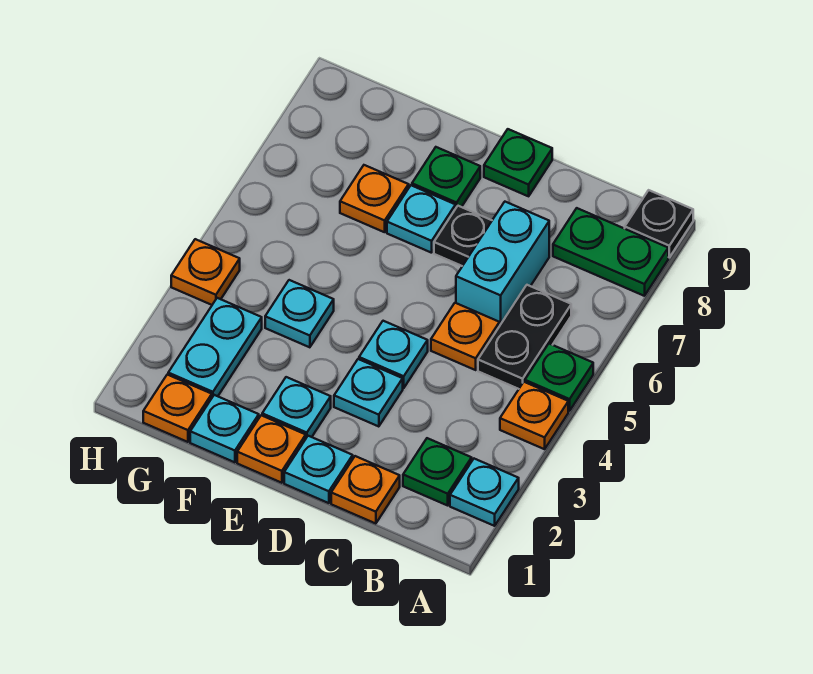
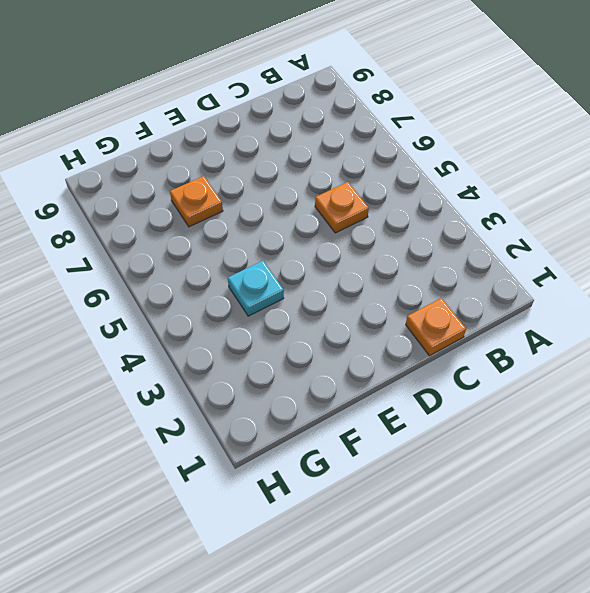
none -> cyan plate A2 level 1
none -> orange plate A4 level 1
none -> green plate A5 level 1

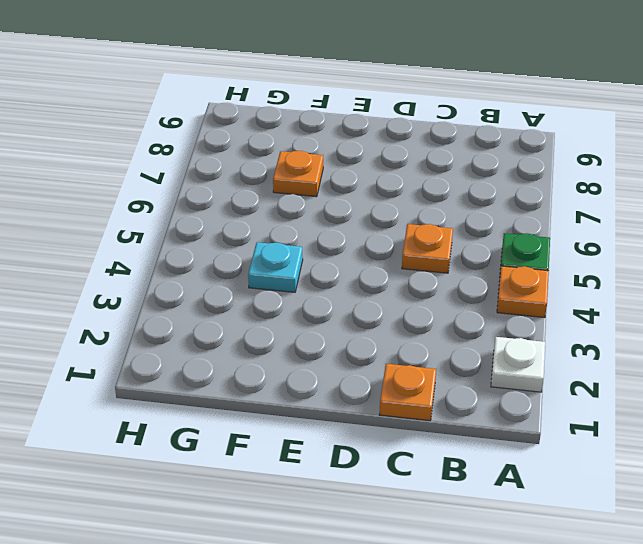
white plate A2 level 1 -> cyan plate A2 level 1
none -> green plate A8:B8 level 1
none -> black plate A9 level 1
none -> green plate B2 level 1

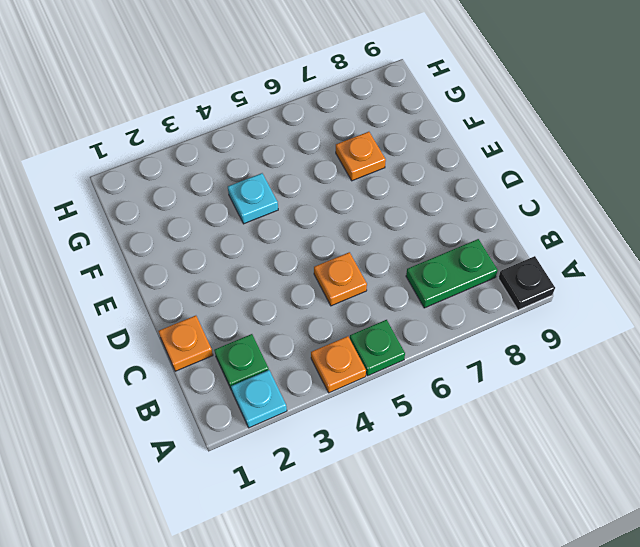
green plate B7:B8 level 1 -> green plate A8:B8 level 1
none -> black plate B5:B6 level 1
none -> cyan brick C6:C7 level 1
none -> cyan plate D1 level 1

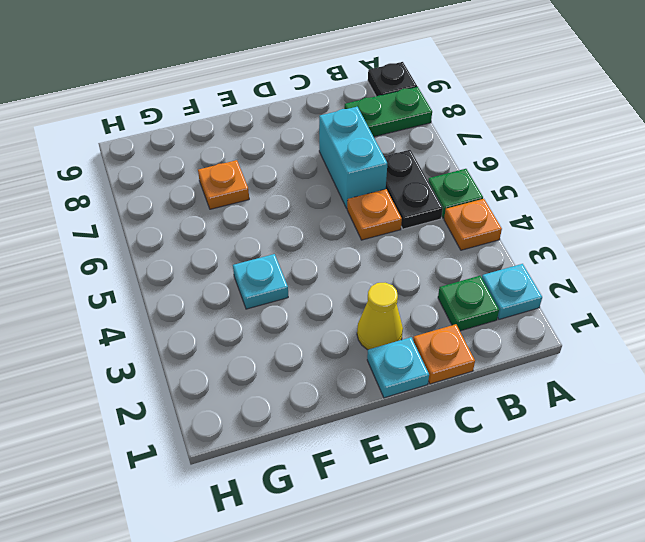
yellow cone D2 level 1 -> none
none -> cyan plate D3 level 1
none -> cyan plate D4 level 1
none -> black plate D7 level 1

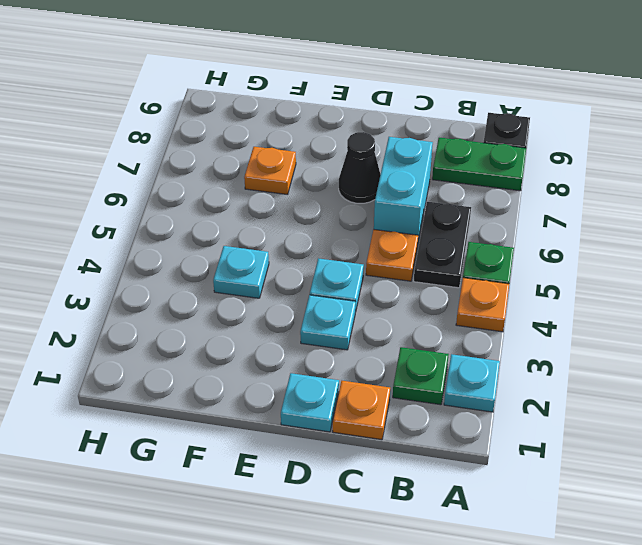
black cone D7 level 1 -> black plate D7 level 1
none -> green plate D9 level 1
none -> orange plate E1 level 1
none -> cyan plate E2 level 1

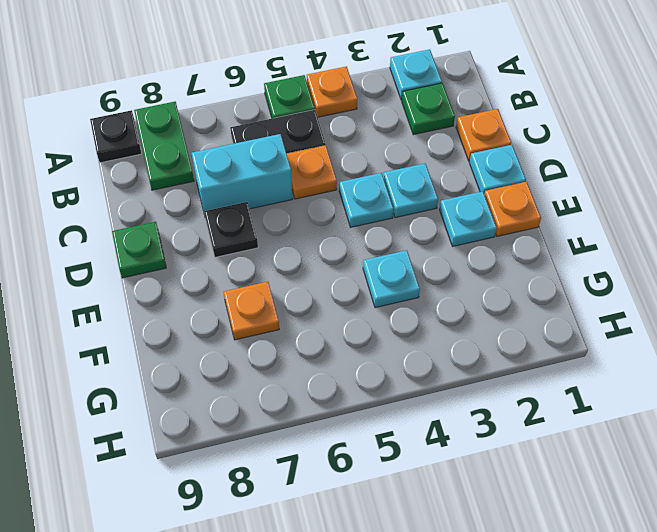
none -> cyan plate E7 level 1
none -> green plate E8 level 1
none -> cyan plate F1 level 1

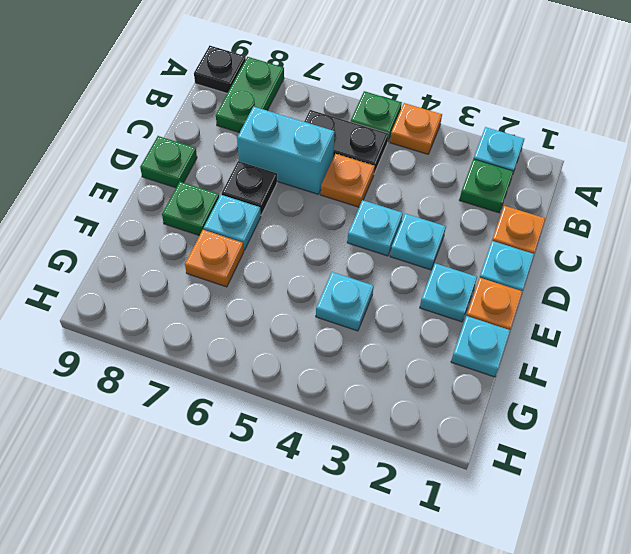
none -> orange plate G1 level 1
none -> cyan plate G2:G3 level 1
none -> orange plate H4 level 1

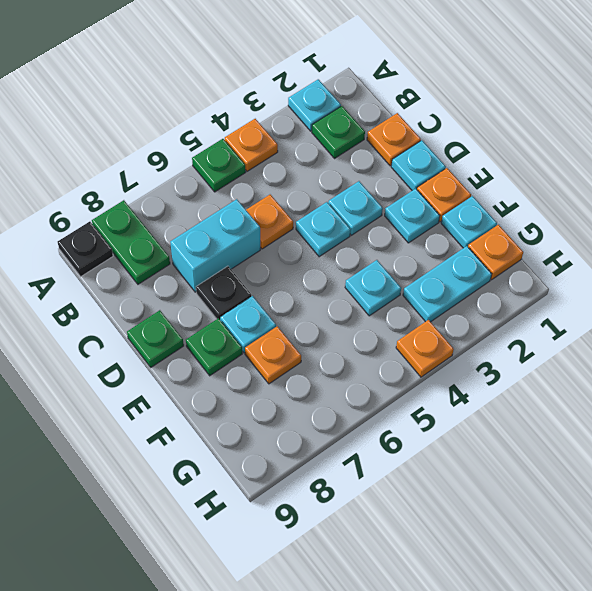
none -> black plate B5:B6 level 1

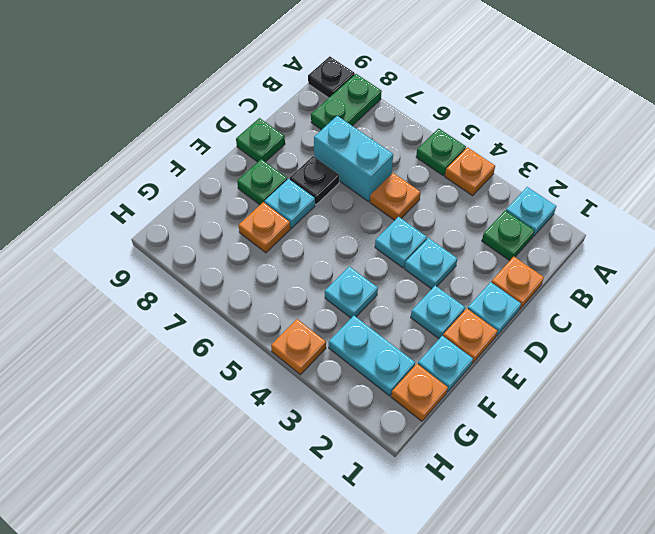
none -> black plate B5:B6 level 1

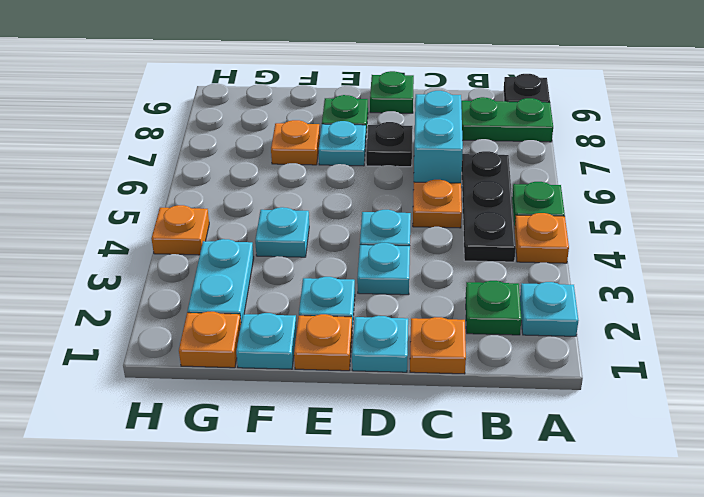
black plate B4:B6 level 1 -> black plate B5:B6 level 1

